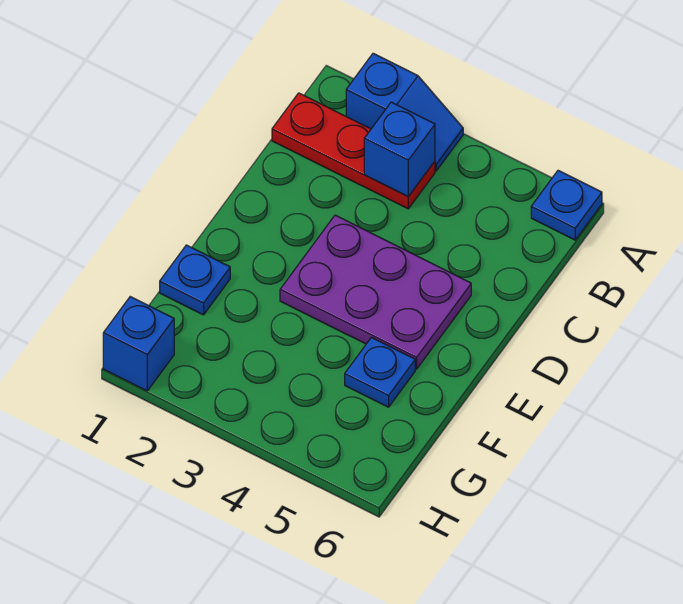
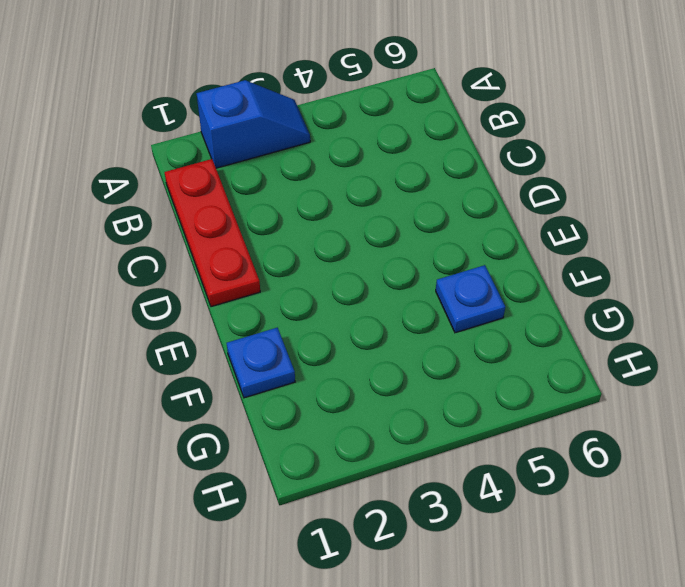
red plate B1:D1 level 1 -> red plate B1:B3 level 1
none -> blue plate A6 level 1
none -> purple plate D3:E5 level 1

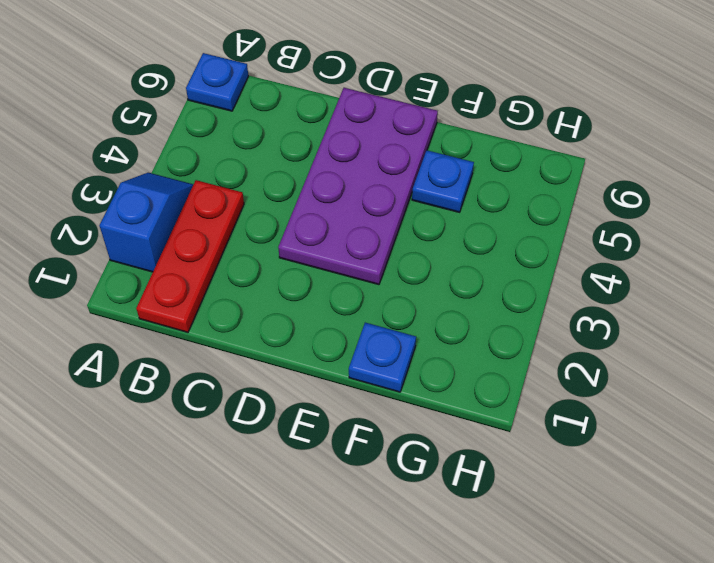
purple plate D3:E6 level 1 -> purple plate D3:E5 level 1
none -> blue brick H1 level 1
none -> blue brick B3 level 2

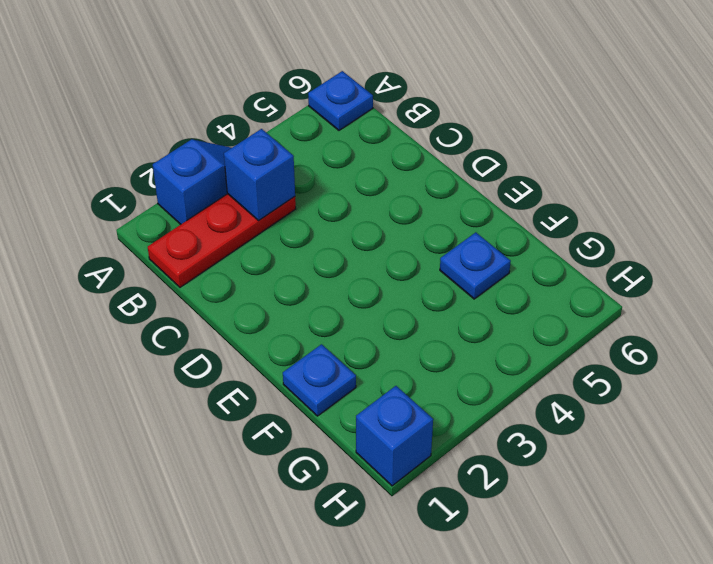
none -> purple plate D3:E5 level 1

